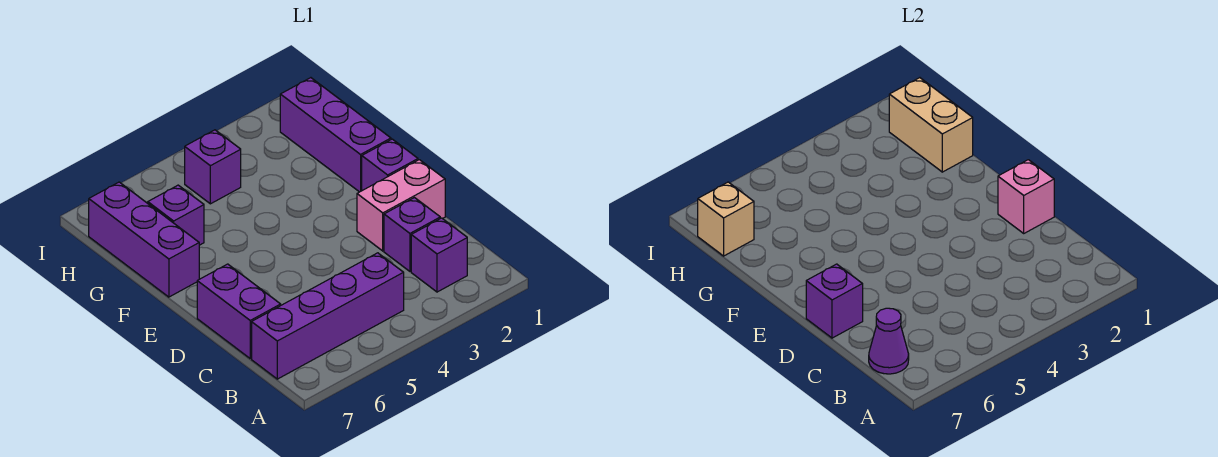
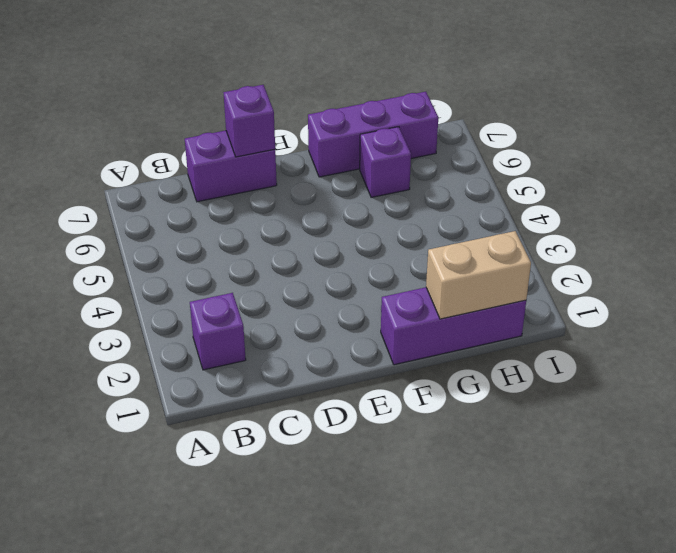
none -> purple brick B4:B7 level 1
none -> purple brick C2 level 1
none -> pink brick D1:D2 level 1

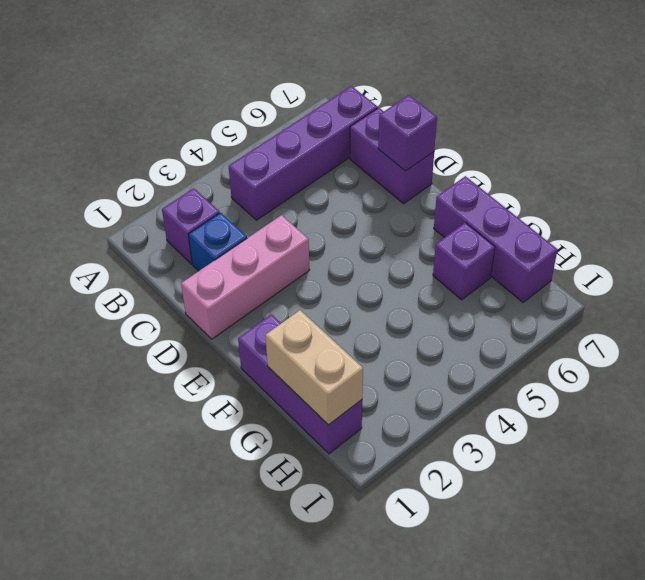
blue brick C2 level 1 -> purple brick C2 level 1
pink brick D1:D3 level 1 -> pink brick D1:D2 level 1
none -> purple brick E1 level 1
none -> purple brick H4 level 1
none -> purple cone B7 level 2

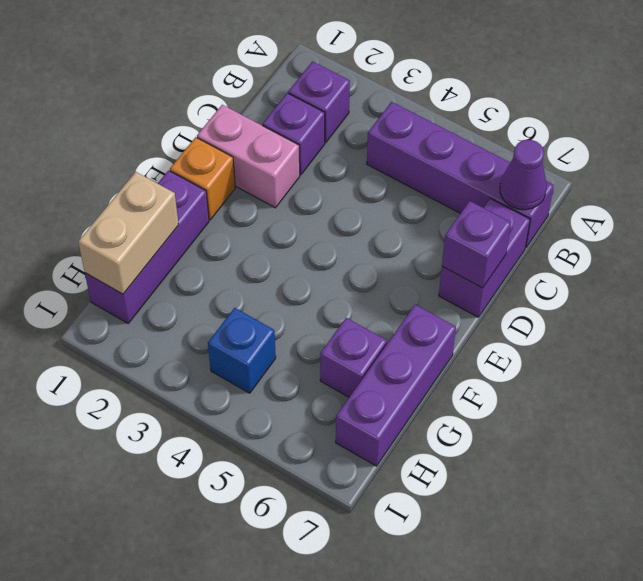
orange brick E1 level 1 -> purple brick E1 level 1
blue brick H4 level 1 -> purple brick H4 level 1
none -> pink brick D1 level 2
none -> tan brick H7 level 2

